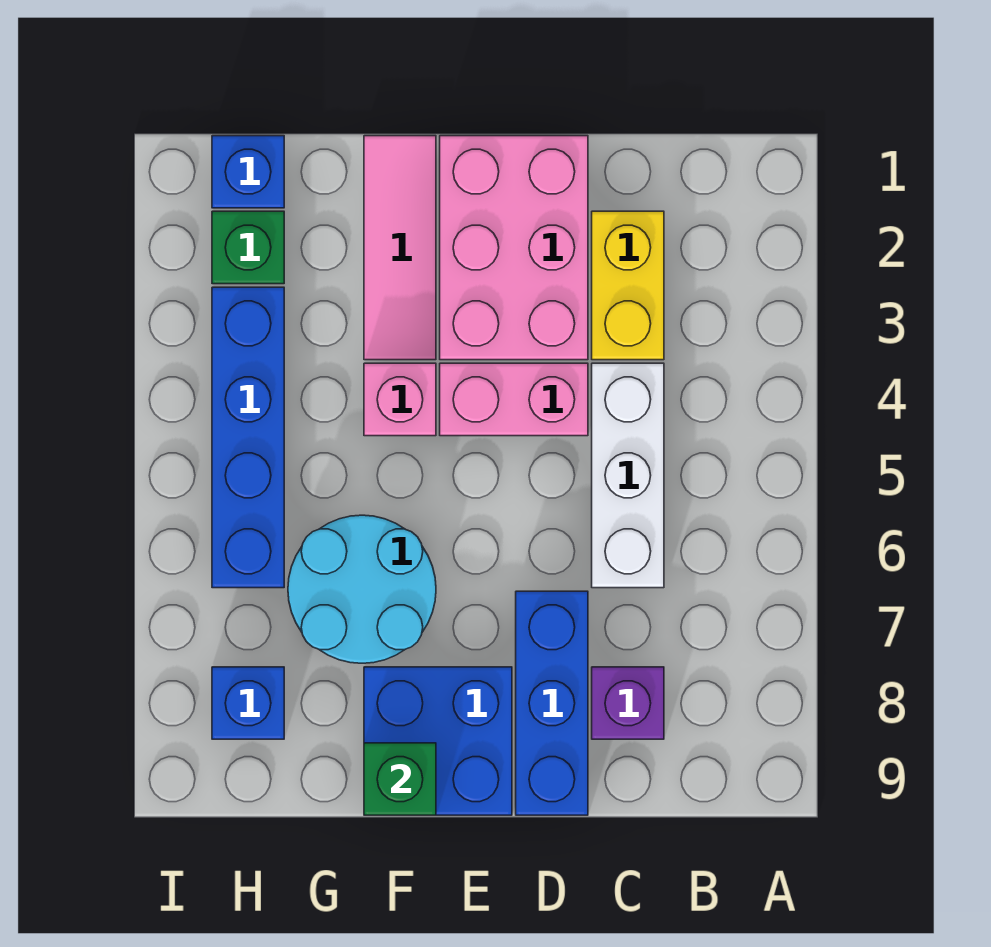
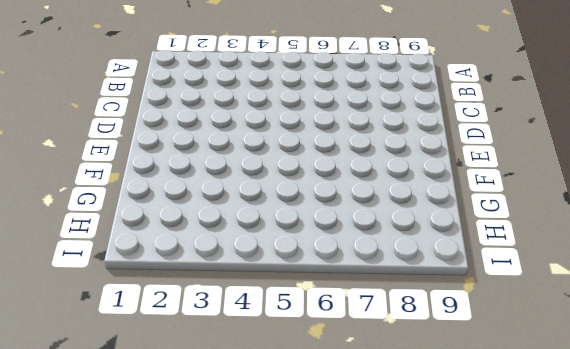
none -> yellow brick C2:C3 level 1
none -> white brick C4:C6 level 1
none -> purple brick C8 level 1

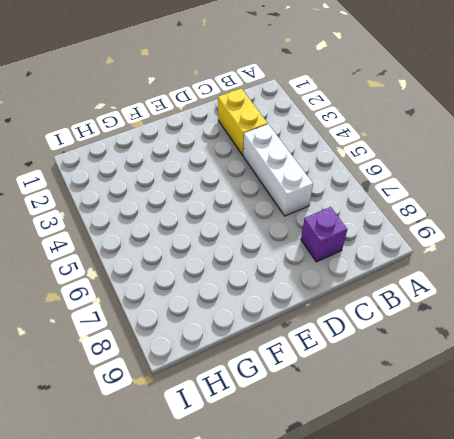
none -> pink brick D1:E3 level 1
none -> pink brick D4:E4 level 1
none -> blue brick D7:D9 level 1

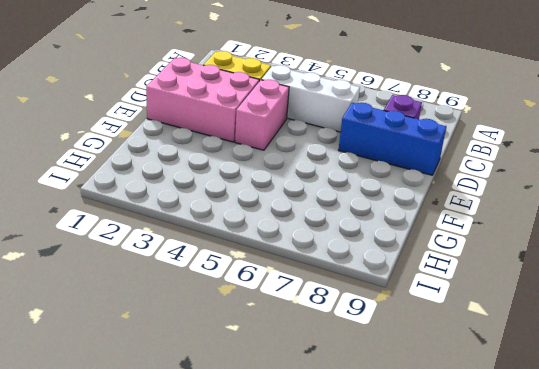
none -> blue brick E8:F9 level 1
none -> pink tile F1:F3 level 1
none -> pink brick F4 level 1

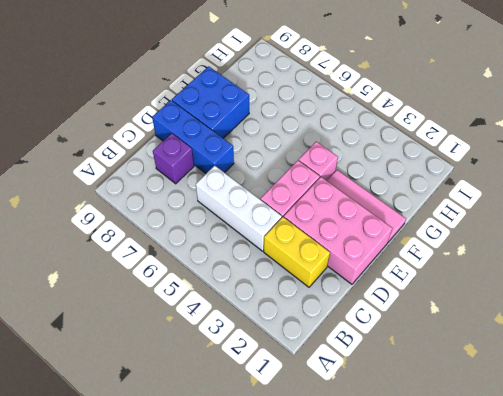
none -> cyan round brick F6:G7 level 1
none -> blue brick H1 level 1
none -> green brick H2 level 1

